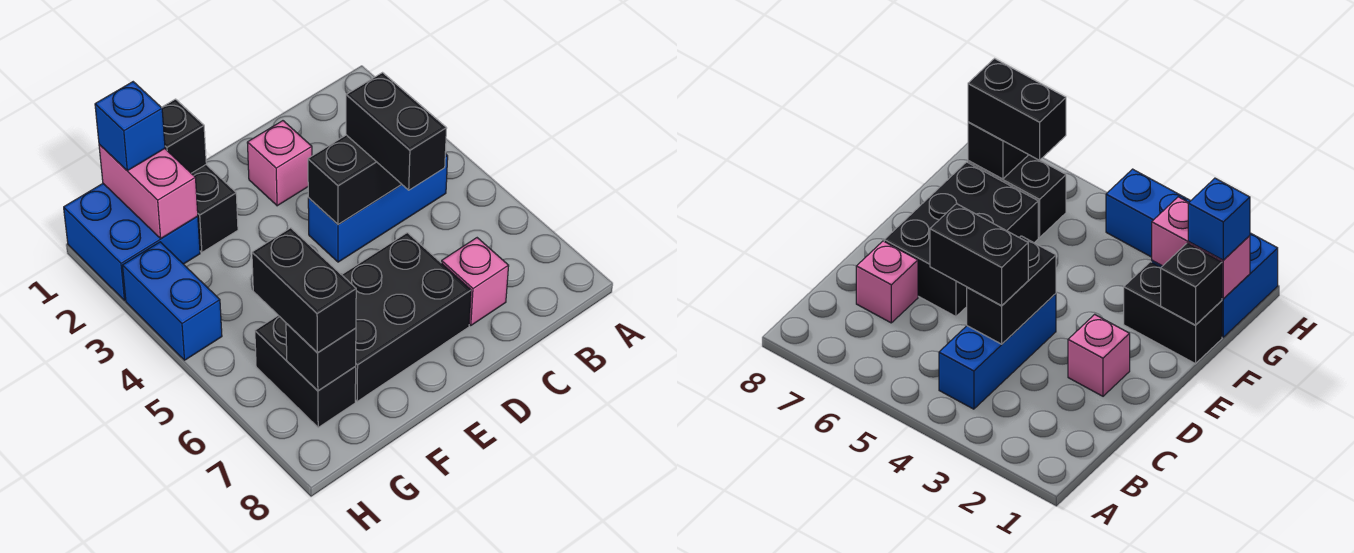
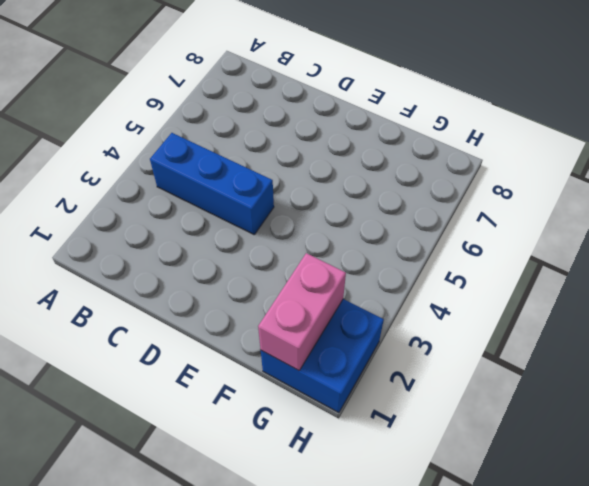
none -> pink brick C7 level 1
none -> pink brick D2 level 1
none -> black brick D6:F7 level 1

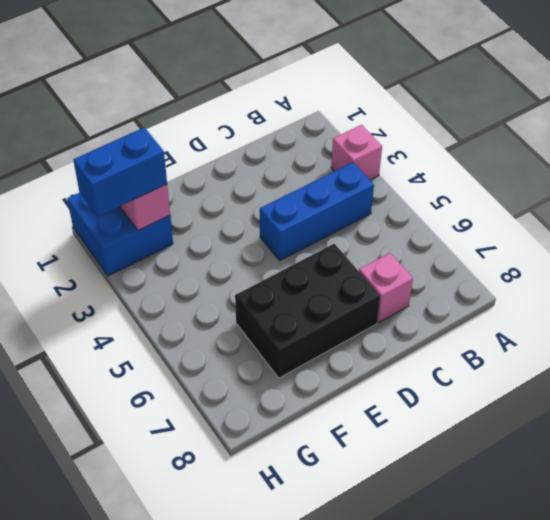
pink brick A3 level 1 -> pink brick D2 level 1
blue brick G2:H2 level 3 -> blue brick H3:H4 level 1
none -> black brick F1:F2 level 1
none -> black brick G6:G7 level 1
none -> black brick C4:D4 level 2

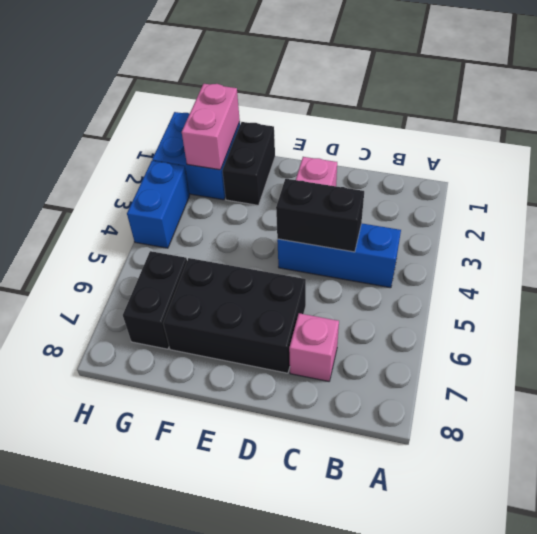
none -> black brick F1 level 2
none -> black brick G7 level 2
none -> black brick C4:C5 level 3

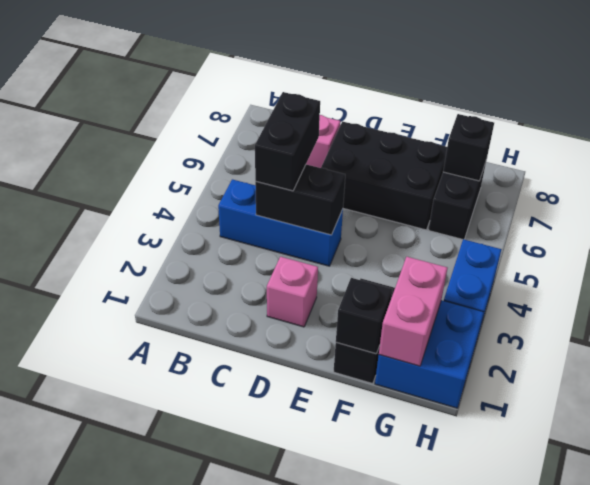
none -> blue brick G1 level 3
none -> black brick G6:G7 level 3

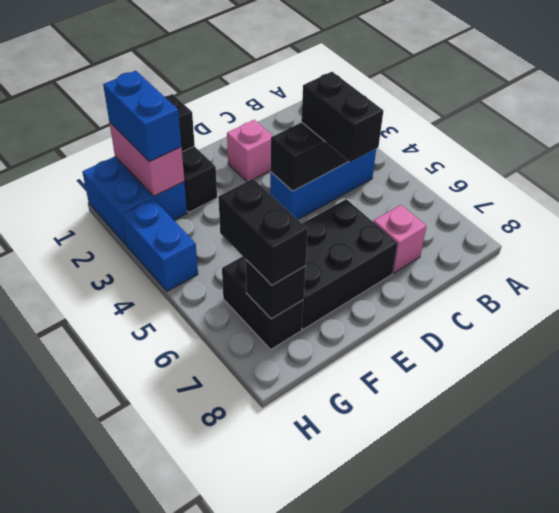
blue brick G1:G2 level 3 -> blue brick G1 level 3

